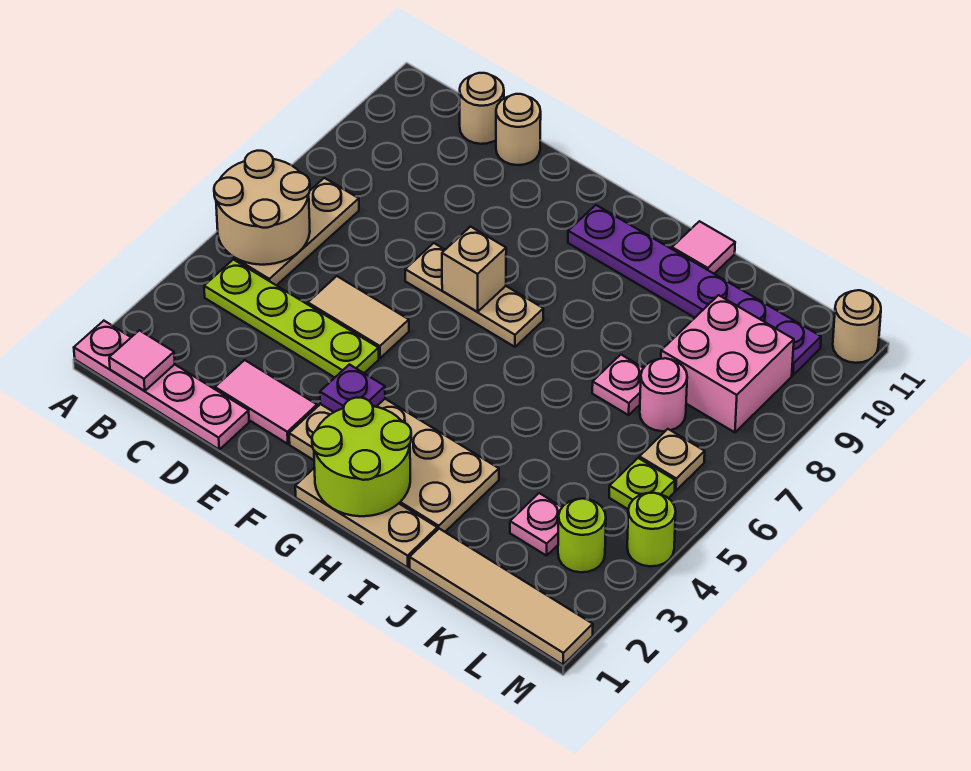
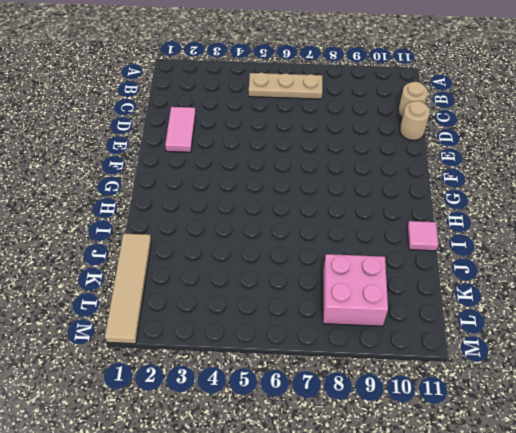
none -> pink plate A1:D1 level 1
none -> lime plate B4:E4 level 1
none -> tan tile D5:E5 level 1

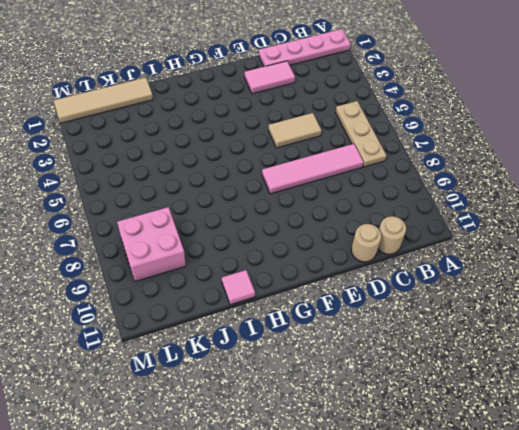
pink tile C7:F7 level 1 -> tan plate E7:G7 level 1
none -> lime plate B4:E4 level 1
none -> tan plate F2:I3 level 1
none -> tan plate G1:I1 level 1

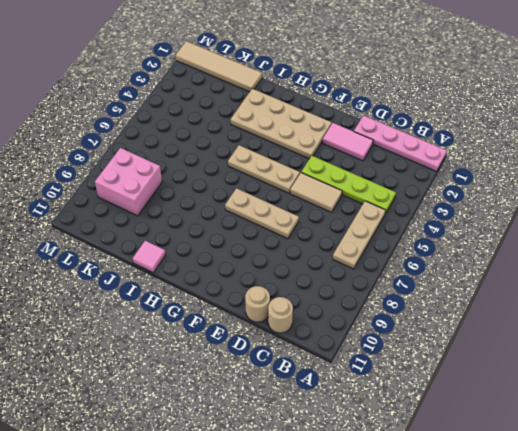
tan plate F5:H5 level 1 -> tan plate G1:I1 level 1
none -> purple plate G10:L10 level 1
none -> pink plate J7 level 1
none -> pink plate K3 level 1

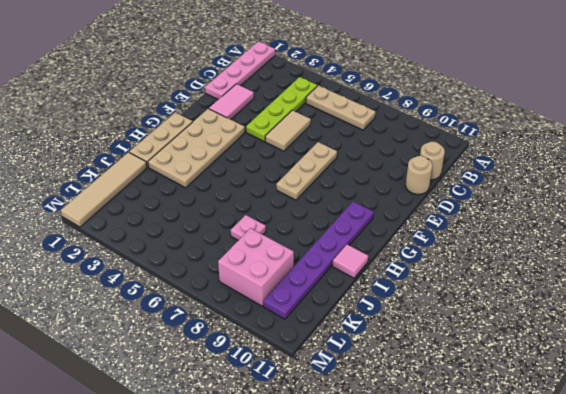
none -> pink plate K3 level 1
none -> pink round brick K7 level 1
none -> lime round brick L3 level 1

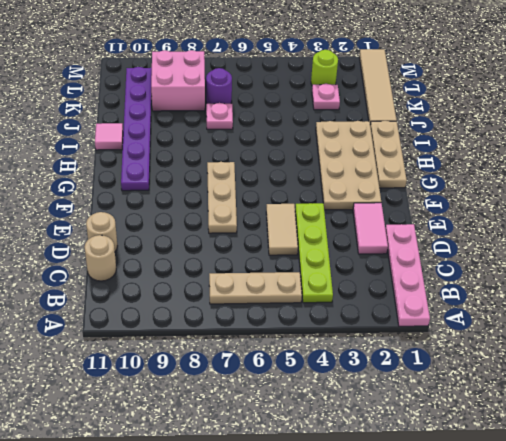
purple round brick K7 level 1 -> pink round brick K7 level 1
none -> lime plate L5 level 1
none -> tan plate L6 level 1
none -> lime round brick M4 level 1

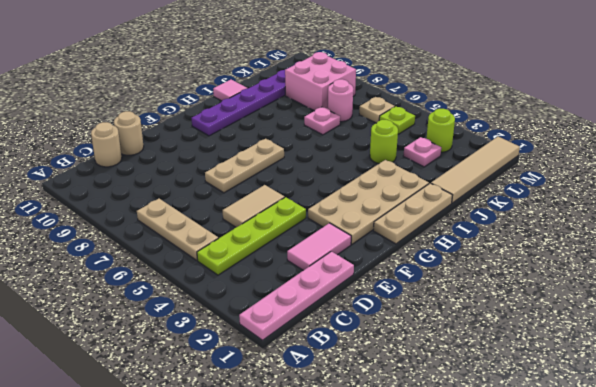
lime round brick J4 level 1 -> lime round brick M4 level 1
none -> tan round brick M11 level 1
none -> tan round brick A5:B6 level 2
none -> pink tile B1 level 2

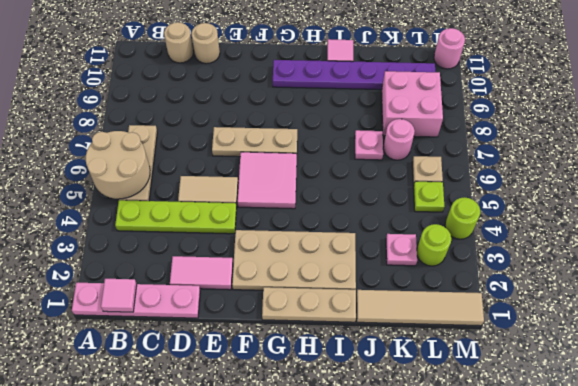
pink tile F5:G6 level 1 -> none
pink round brick M11 level 1 -> tan round brick M11 level 1
none -> purple plate F3 level 2
none -> tan brick F7 level 2
none -> lime round brick G1:H2 level 2

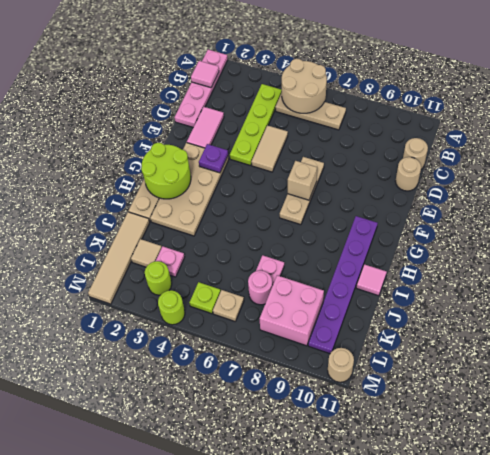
tan tile K2 level 1 -> none

